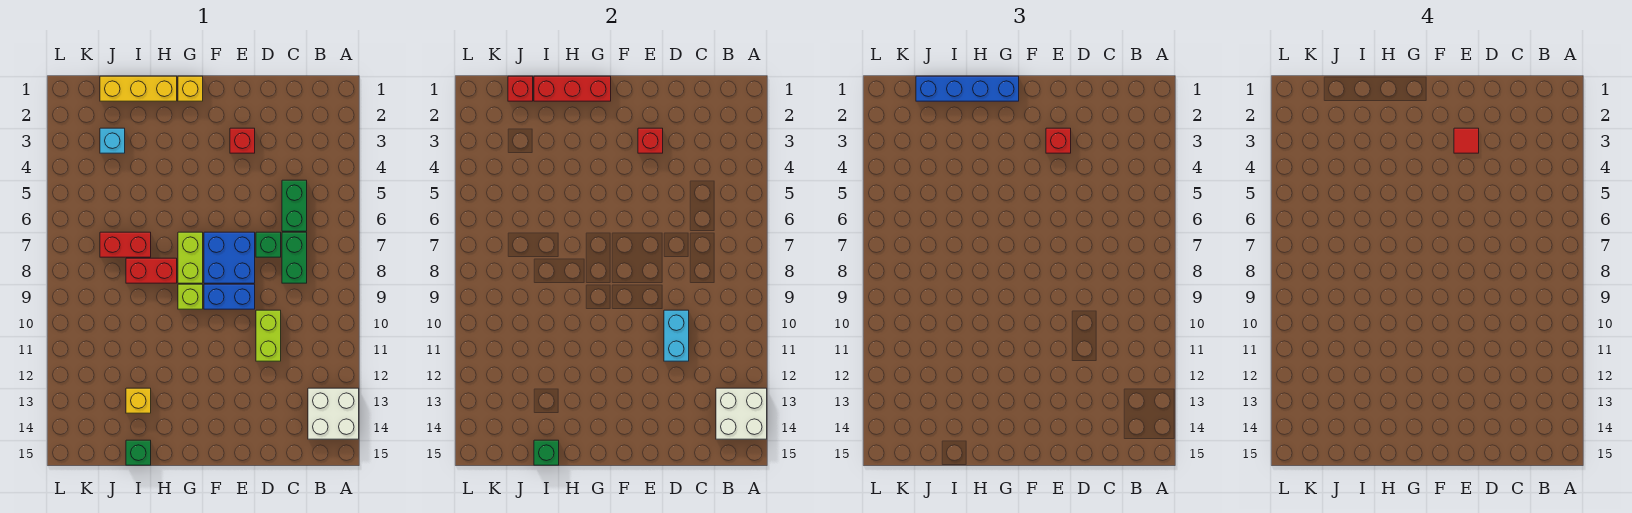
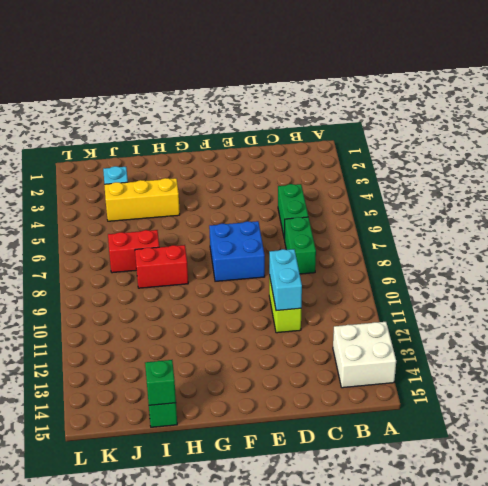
yellow brick H4:J4 level 1 -> yellow brick H1:J1 level 1
none -> green brick D7 level 1
none -> red brick E3 level 1
none -> blue brick E9:F9 level 1

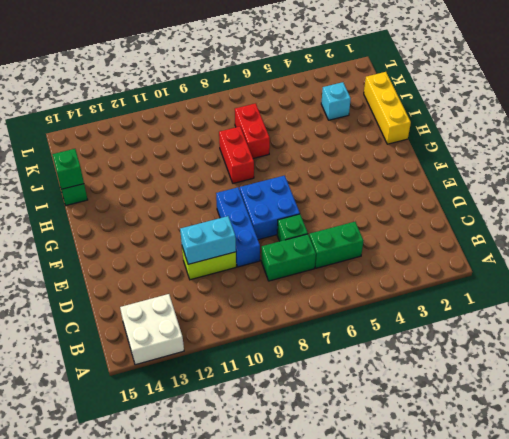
blue brick D9:F9 level 1 -> blue brick E9:F9 level 1
none -> red brick E3 level 1
none -> yellow brick G1 level 1
none -> lime brick G7:G8 level 1

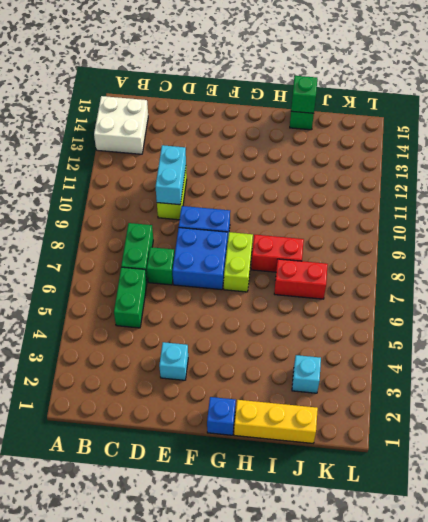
cyan brick E3 level 1 -> red brick E3 level 1
blue brick G1 level 1 -> yellow brick G1 level 1
none -> lime brick G9 level 1
none -> yellow brick I13 level 1
none -> white brick A13:B14 level 2

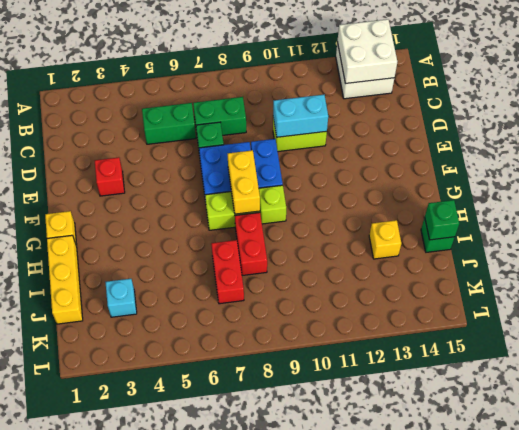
yellow brick F8:G8 level 2 -> none
none -> red brick E3 level 2
none -> red brick G1:I1 level 2
none -> red brick J1 level 2

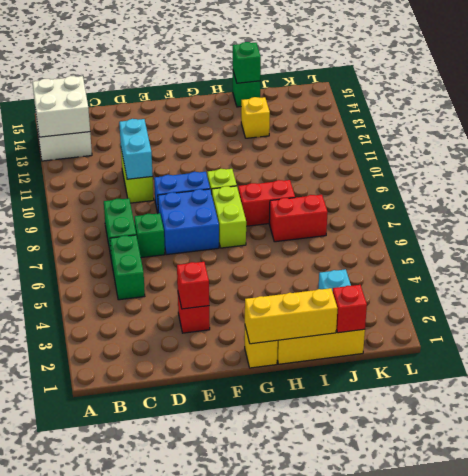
yellow brick G1:I1 level 2 -> red brick G1:I1 level 2
none -> red brick E3 level 3
none -> blue brick G1:J1 level 3
none -> red tile E3 level 4

